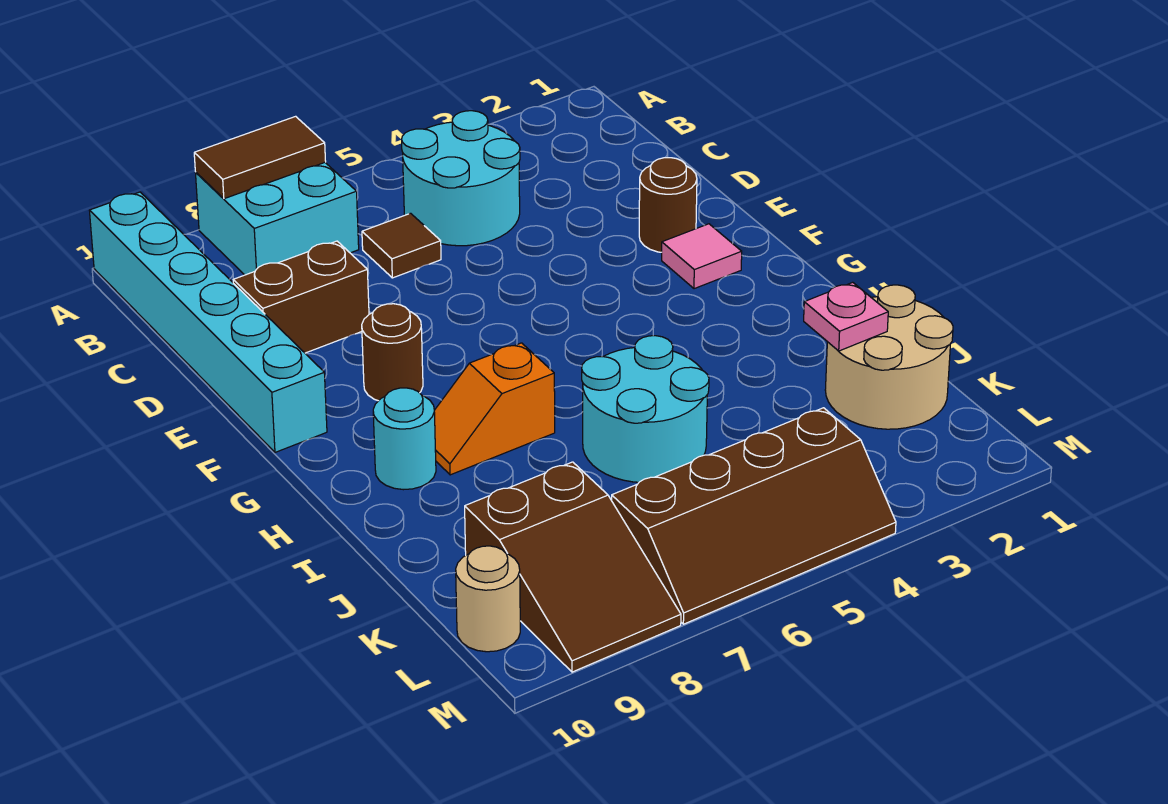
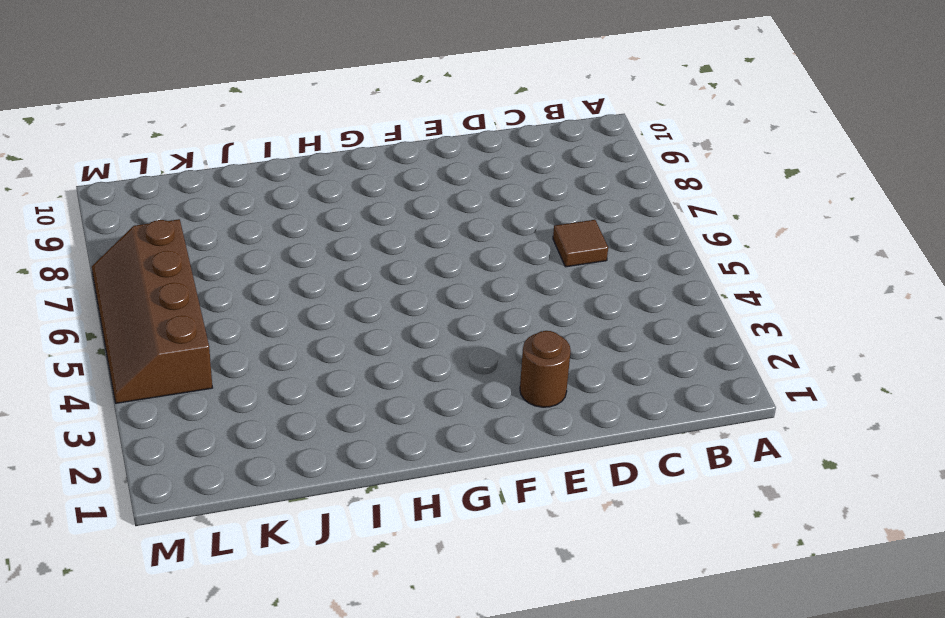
none -> cyan brick A7:B8 level 1
none -> cyan brick A10:F10 level 1
none -> cyan round brick B4:C5 level 1

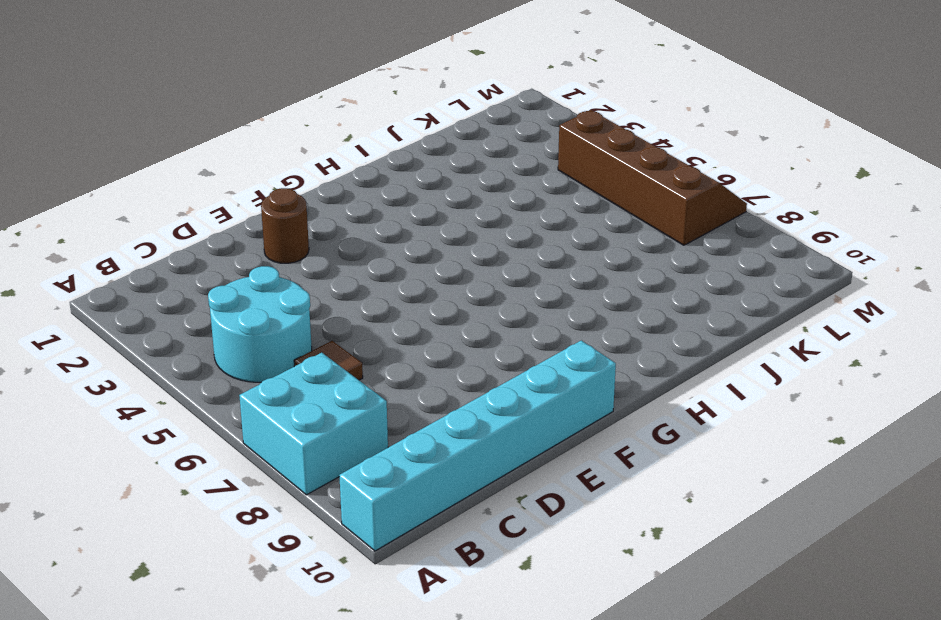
none -> brown brick D8:D9 level 1
none -> pink tile F2 level 1
none -> brown round brick F8 level 1

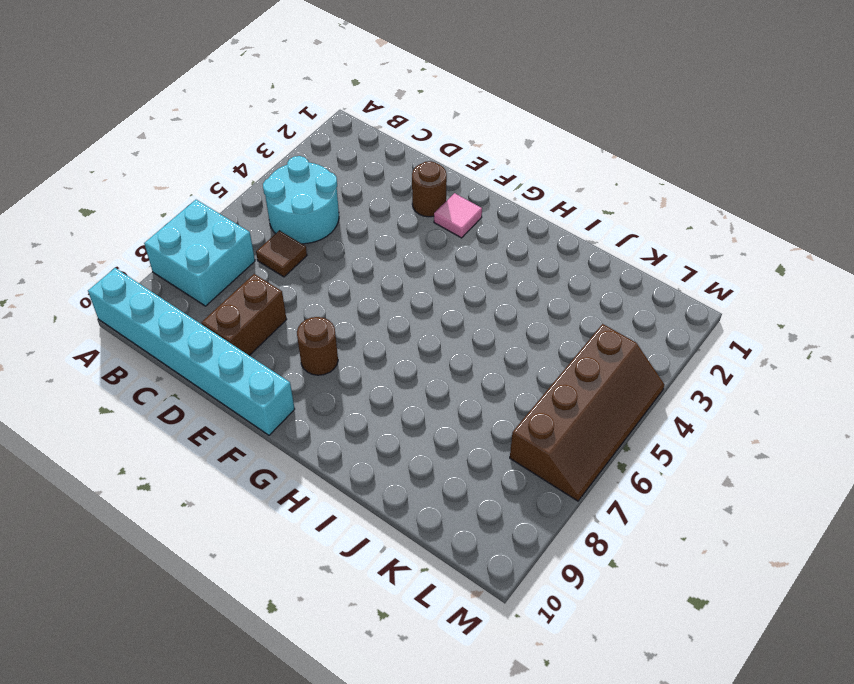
none -> orange slope H7:H8 level 1 top 7
none -> cyan round brick H9 level 1
none -> cyan round brick I5:J6 level 1

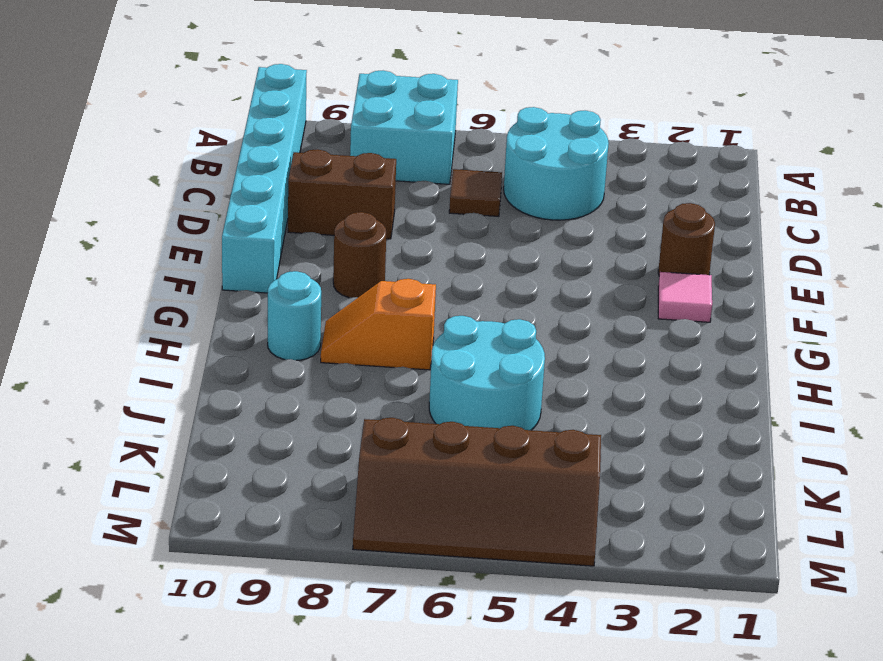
none -> tan round brick J1:K2 level 1
none -> brown slope K8:M9 level 1 top K
none -> tan round brick L10 level 1

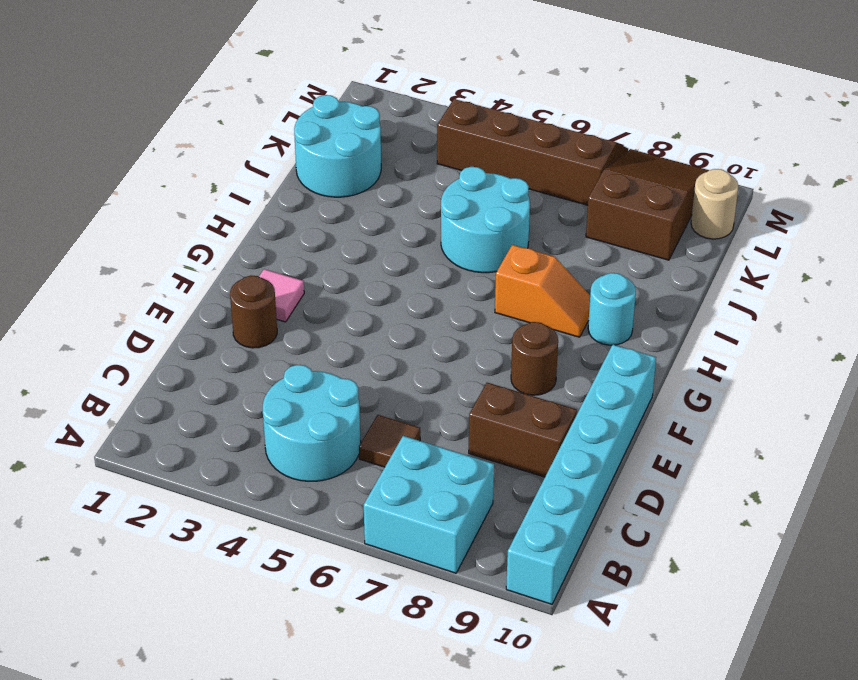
cyan round brick J1:K2 level 1 -> tan round brick J1:K2 level 1
none -> brown tile A7:A8 level 2
none -> pink plate J2 level 2

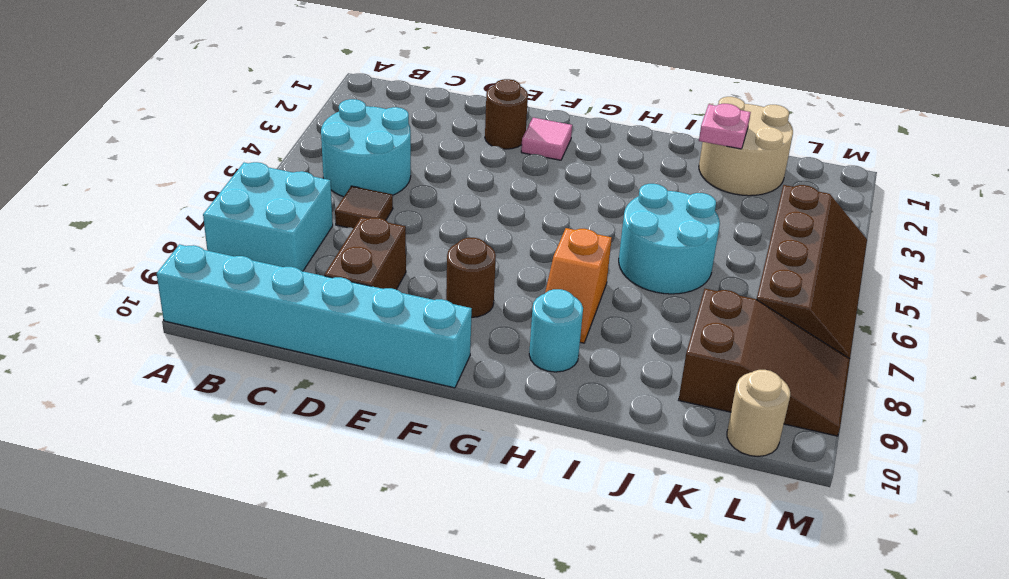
none -> brown tile A7:A8 level 2

